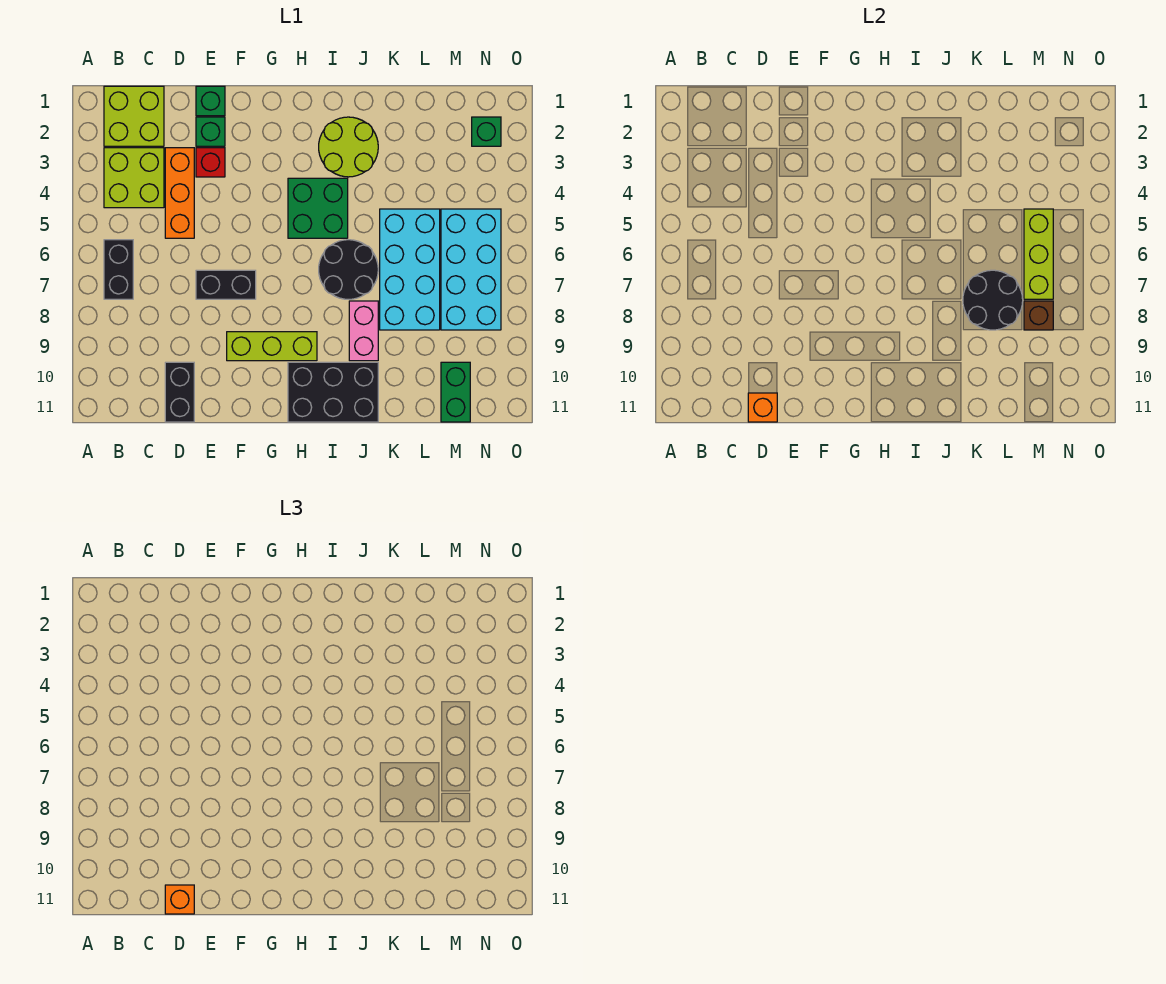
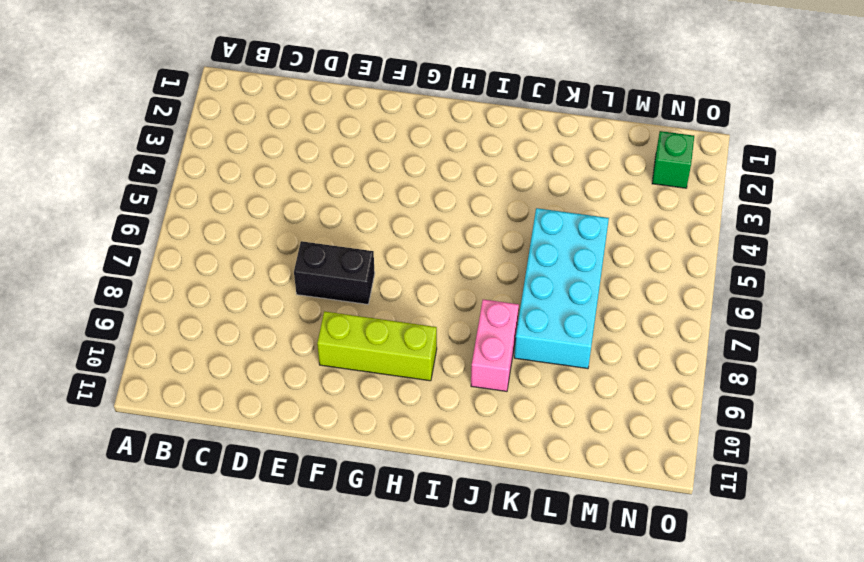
none -> lime brick B1:C2 level 1
none -> lime brick B3:C4 level 1
none -> black brick B6:B7 level 1

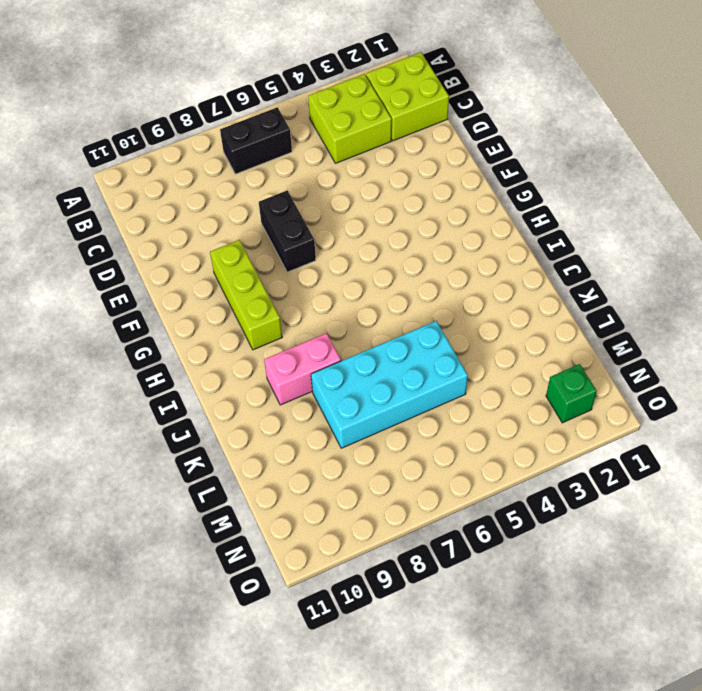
none -> orange brick D3:D5 level 1
none -> black brick D10:D11 level 1
none -> green brick E1 level 1

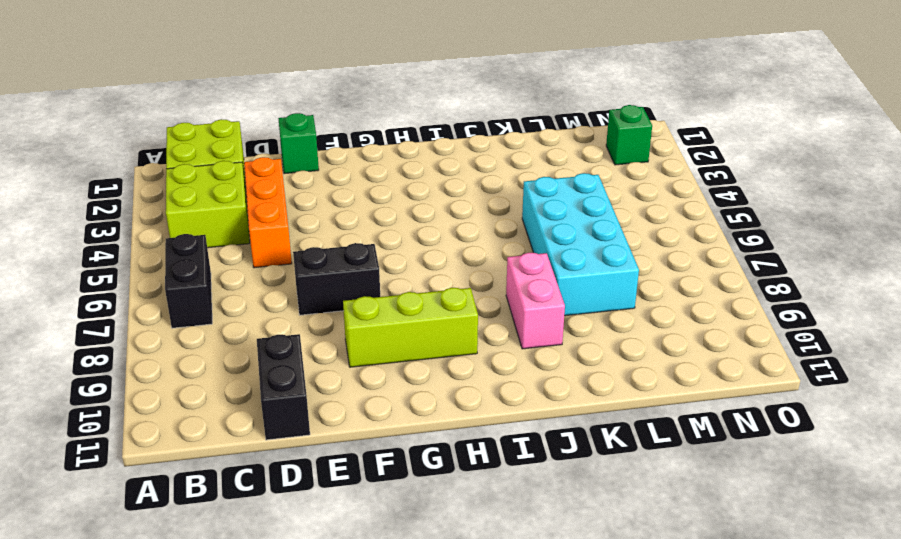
none -> green brick E2 level 1
none -> red brick E3 level 1
none -> green brick H4:I5 level 1

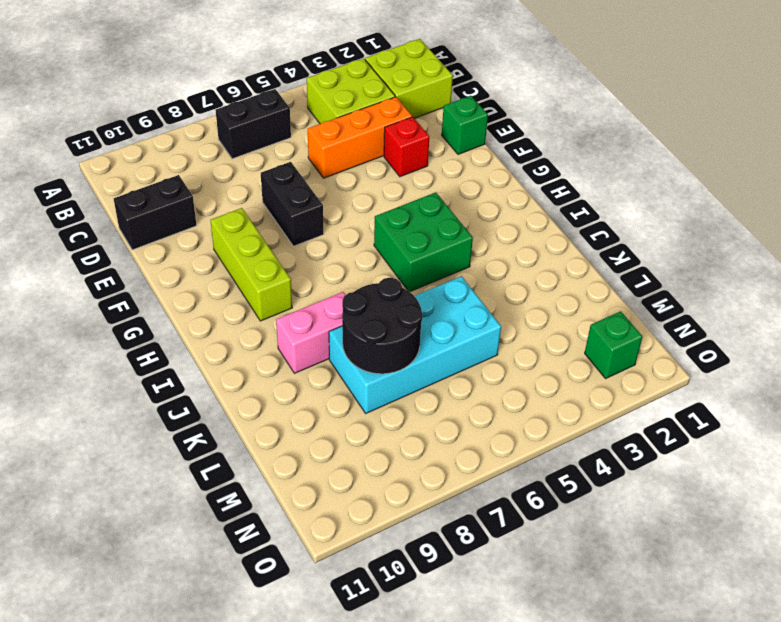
none -> green brick E2 level 1
none -> black brick H10:J11 level 1
none -> lime round brick I2:J3 level 1

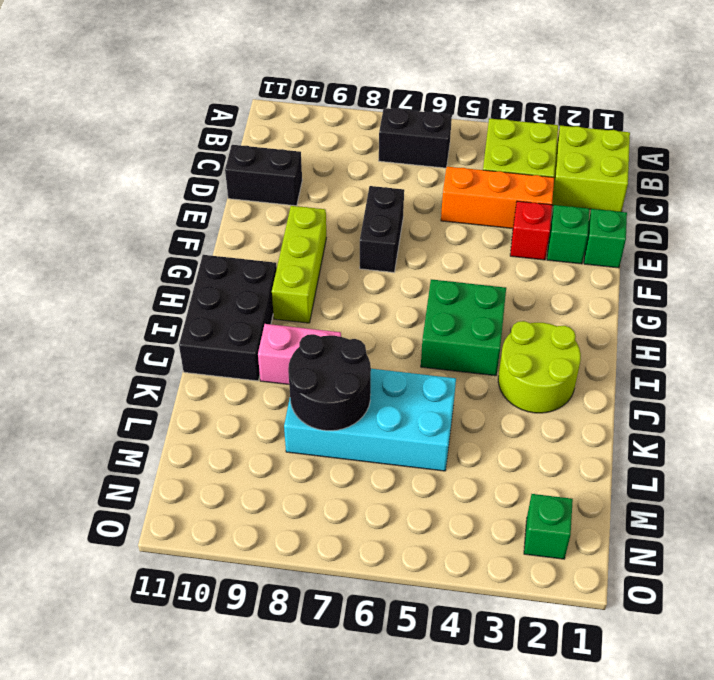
none -> black round brick I6:J7 level 1
none -> cyan brick M5:N8 level 1
none -> green brick M10:M11 level 1

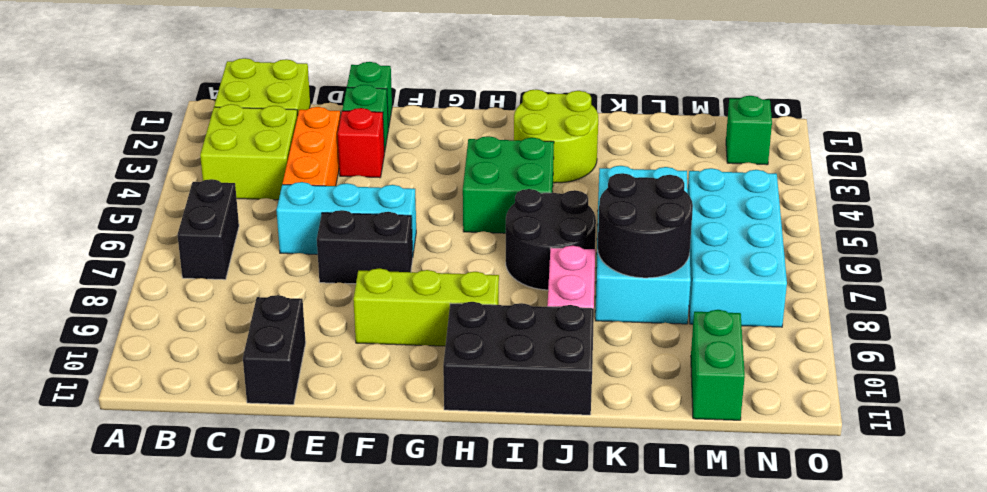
cyan brick D6:F6 level 1 -> none
none -> orange brick D11 level 2
none -> lime brick M5:M7 level 2
none -> brown brick M8 level 2

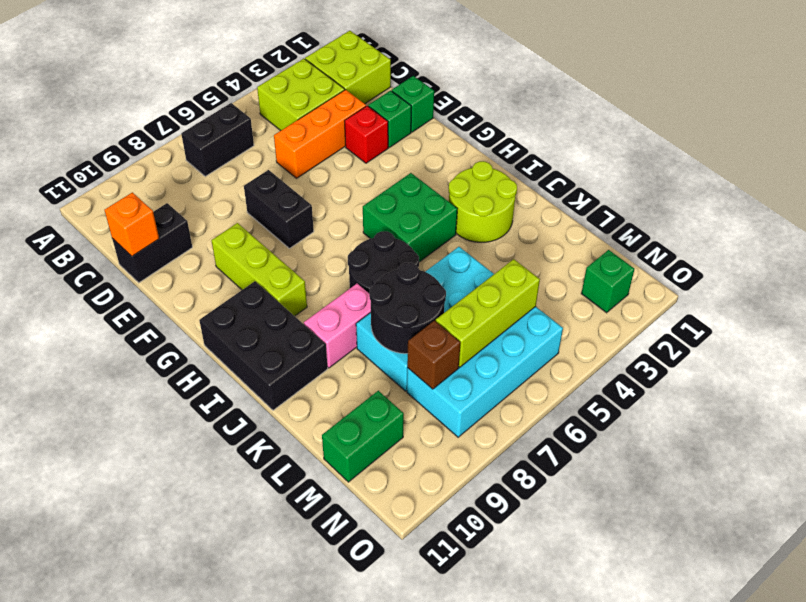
none -> orange brick D11 level 3

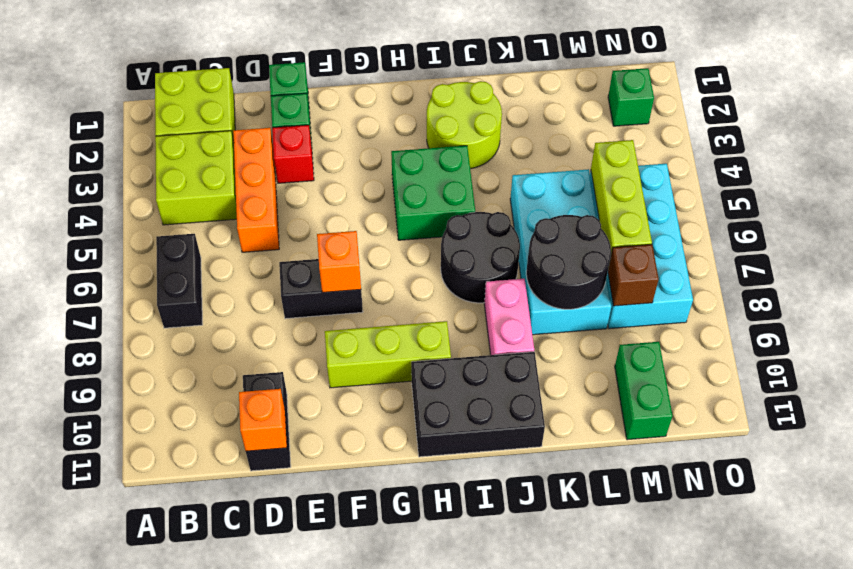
orange brick F7 level 2 -> orange brick D11 level 3

